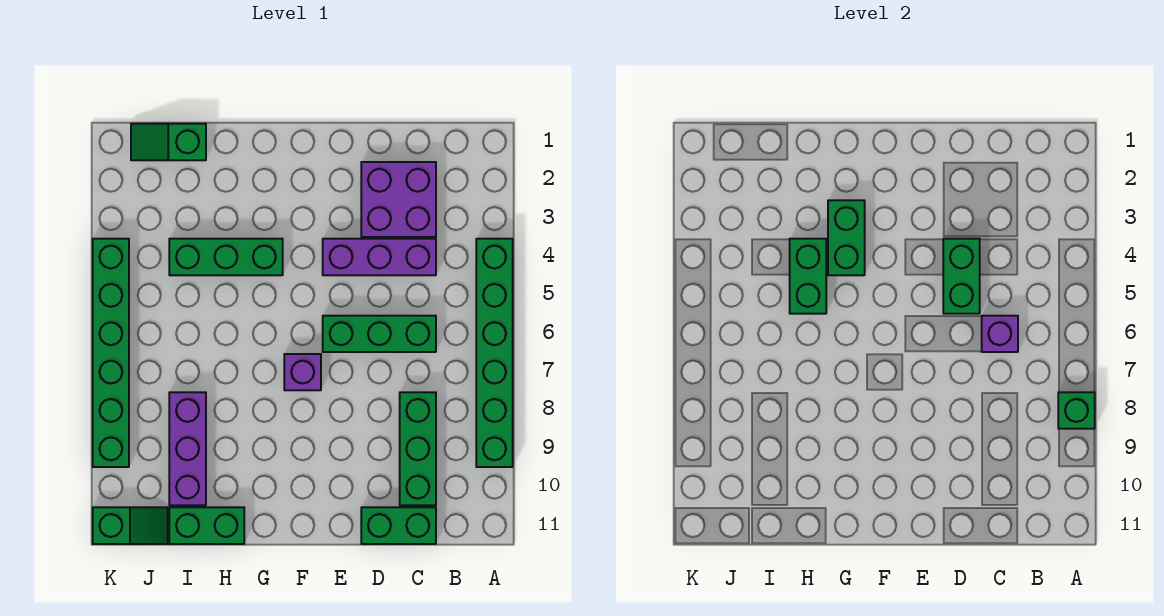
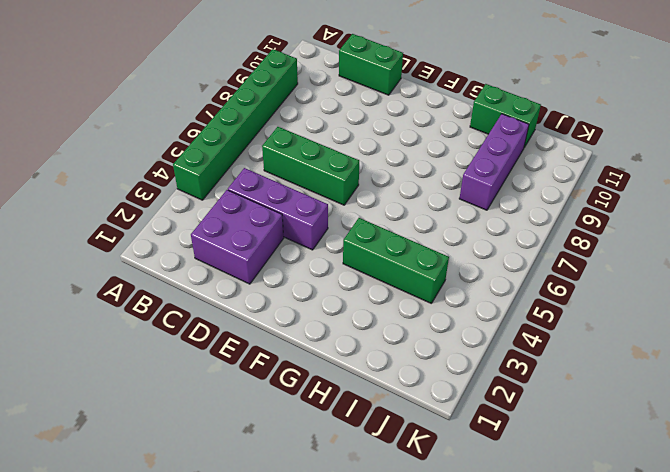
none -> green brick C8:C10 level 1
none -> purple brick F7 level 1
none -> green slope I1:J1 level 1 top I

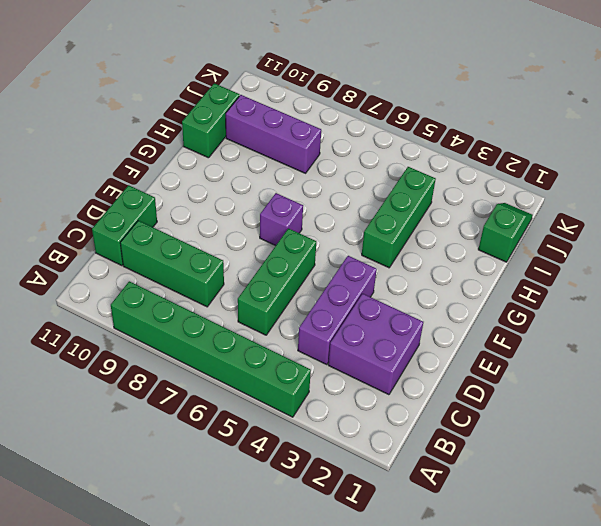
none -> green slope J11:K11 level 1 top K
none -> green brick K4:K9 level 1
none -> green brick A8 level 2

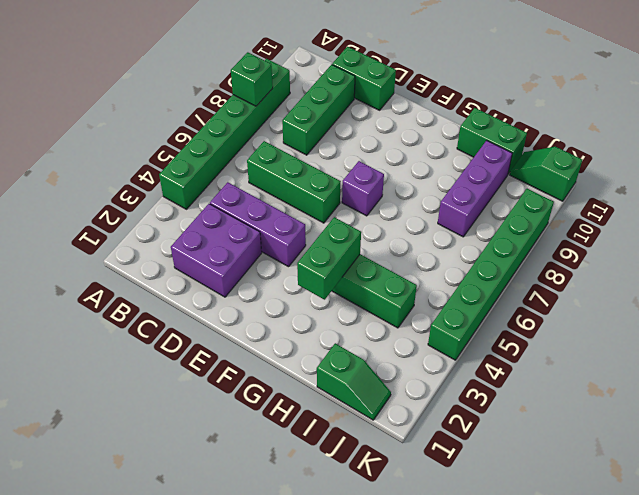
none -> purple brick C6 level 2
none -> green brick D4:D5 level 2
none -> green brick H4:H5 level 2

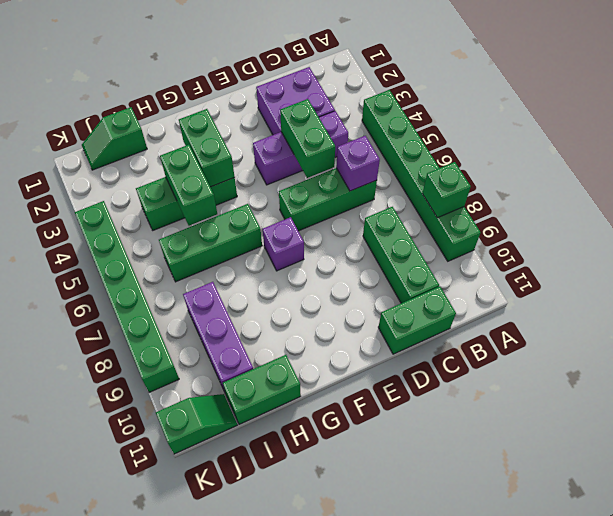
green brick G6:I6 level 1 -> none

